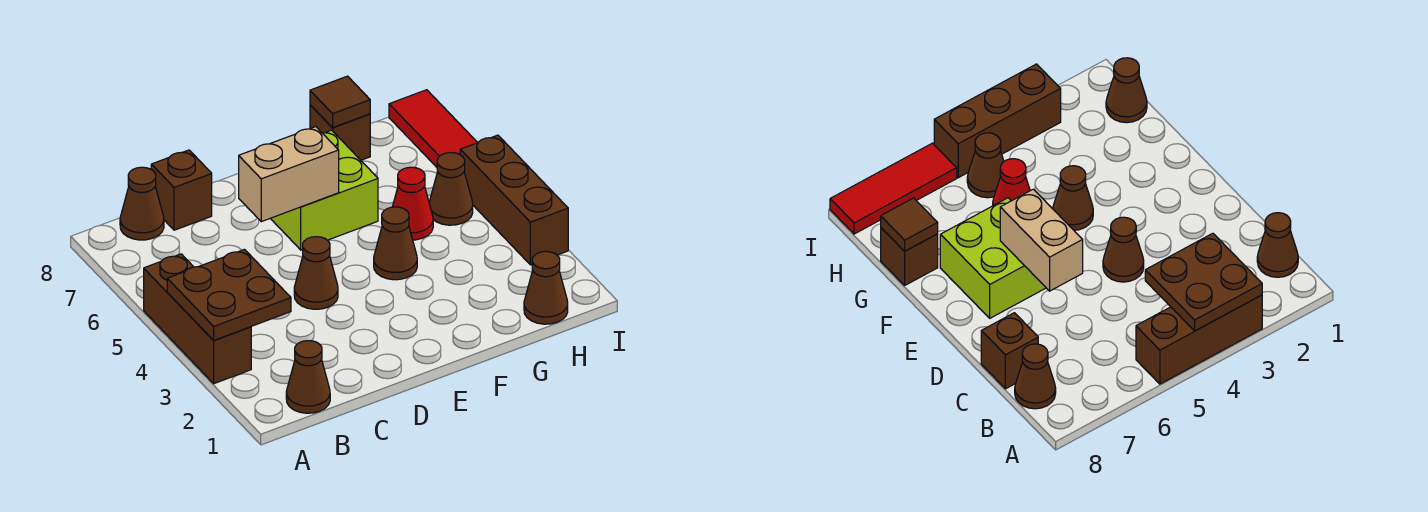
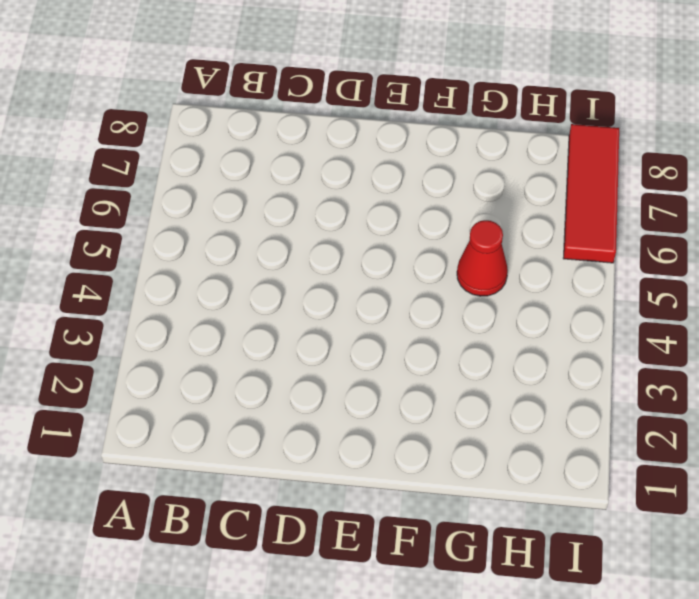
none -> brown brick A3:A5 level 1
none -> brown cone B1 level 1
none -> brown cone B8 level 1

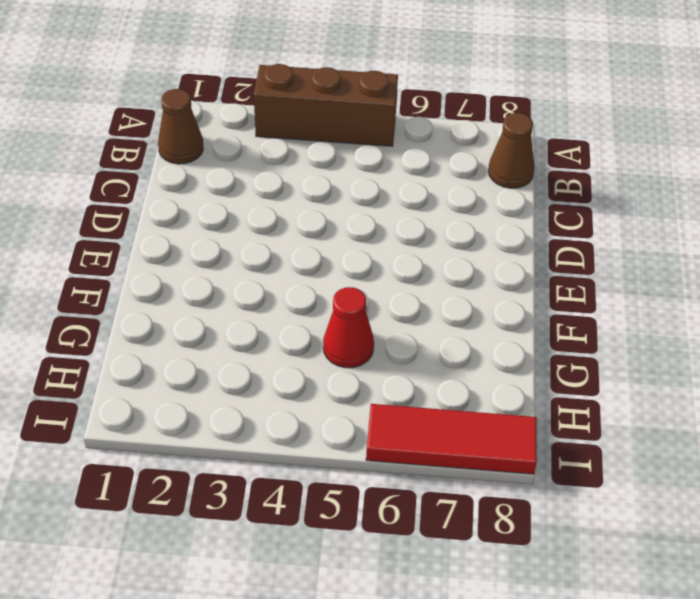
none -> brown brick C8 level 1
none -> brown cone D4 level 1
none -> lime brick E6:F7 level 1

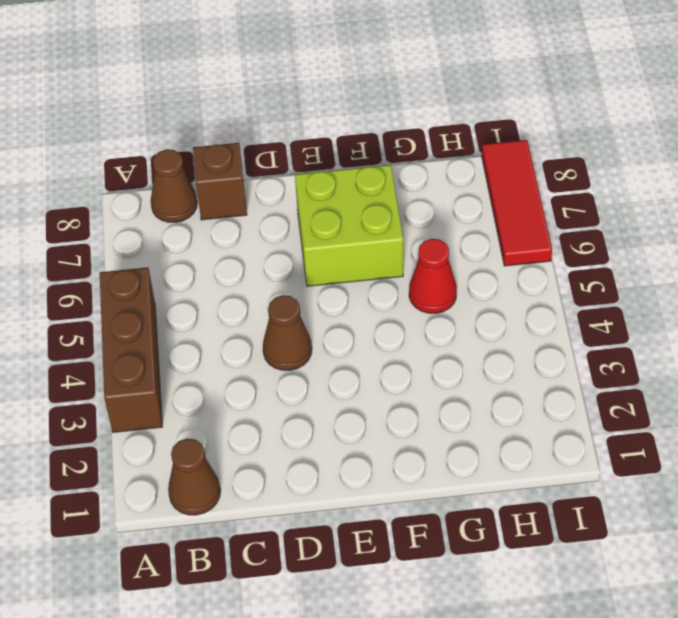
none -> brown cone F4 level 1
none -> brown brick G8 level 1
none -> brown cone H1 level 1

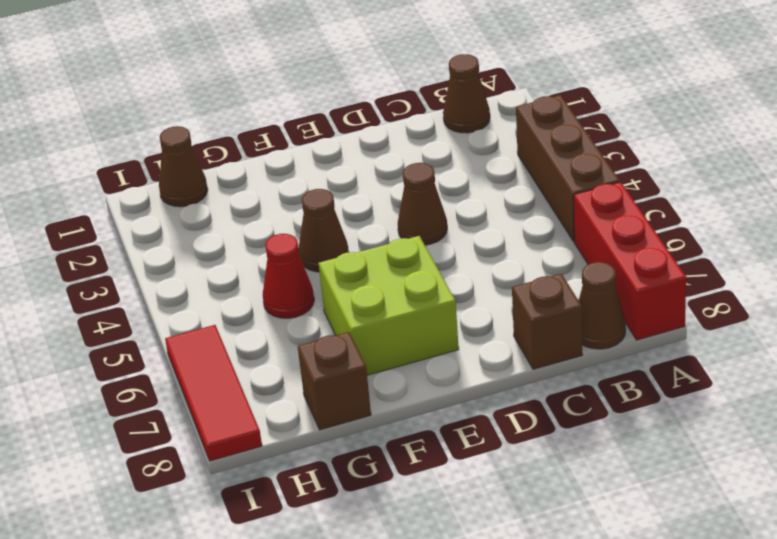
red brick A6:A8 level 1 -> none
none -> brown cone H5 level 1
none -> brown brick I3:I5 level 1
none -> brown plate A3:B4 level 2

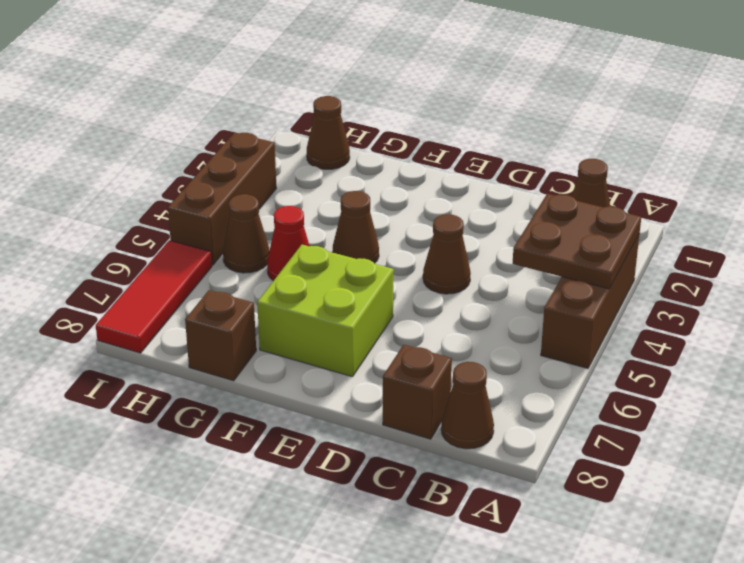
none -> tan brick D6:E6 level 2
none -> brown tile G8 level 2

